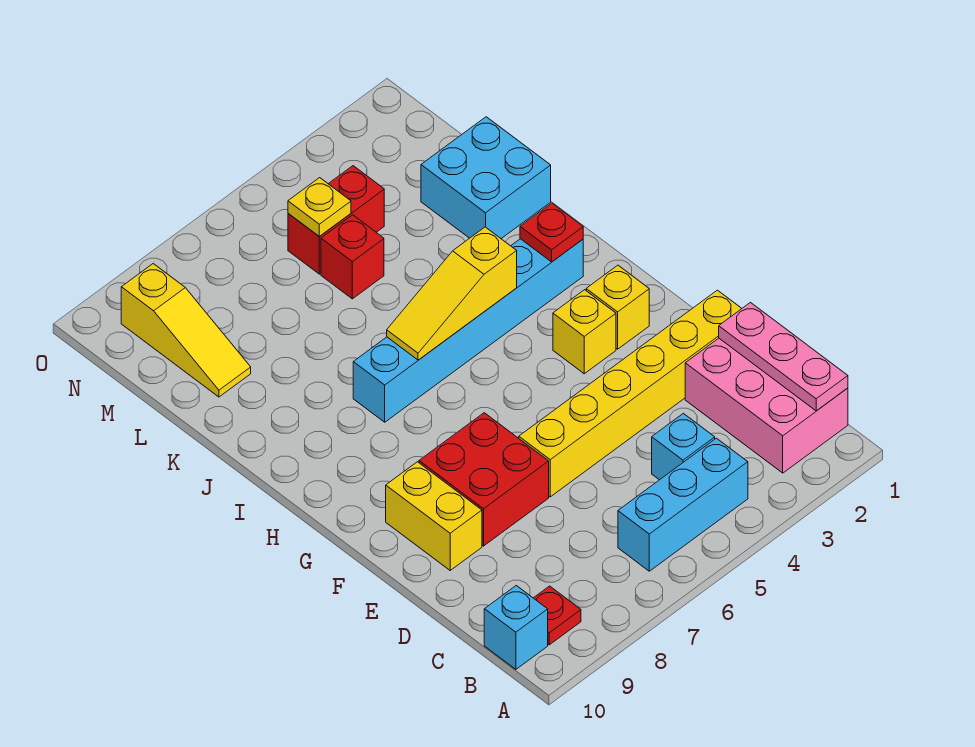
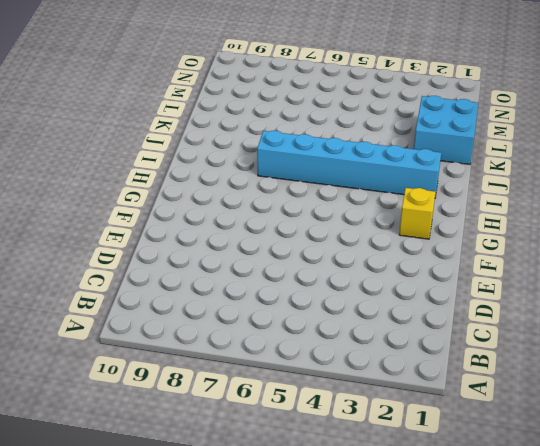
none -> pink brick B1:D2 level 1
none -> cyan brick B4:B6 level 1
none -> red plate B9 level 1

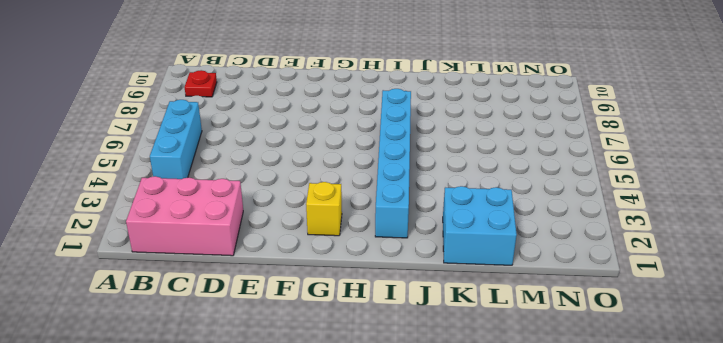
none -> cyan brick B10 level 1
none -> cyan brick C4 level 1
none -> yellow brick E1:E6 level 1

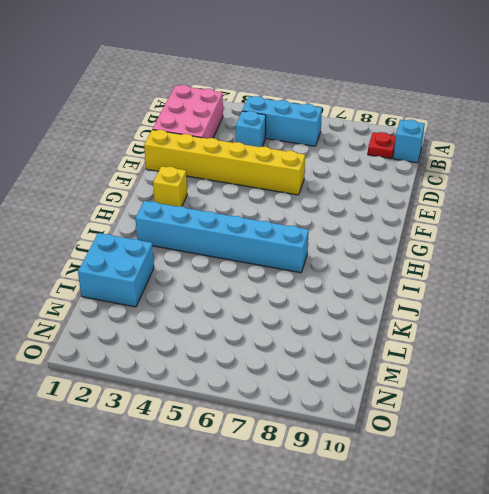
none -> red brick E7:F8 level 1
none -> yellow brick E9:F9 level 1
none -> yellow brick G3 level 1

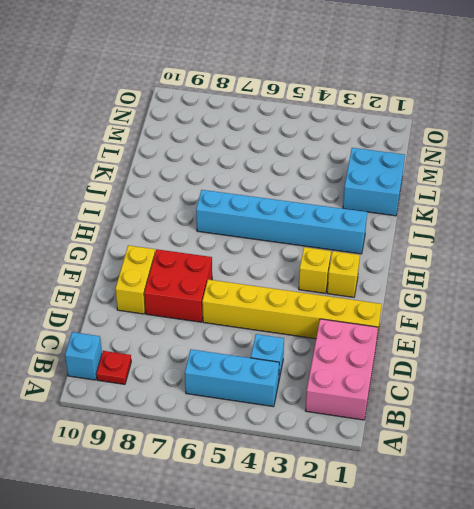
none -> red brick L5 level 1
none -> yellow slope L9:N9 level 1 top N
none -> red brick M4:M5 level 1

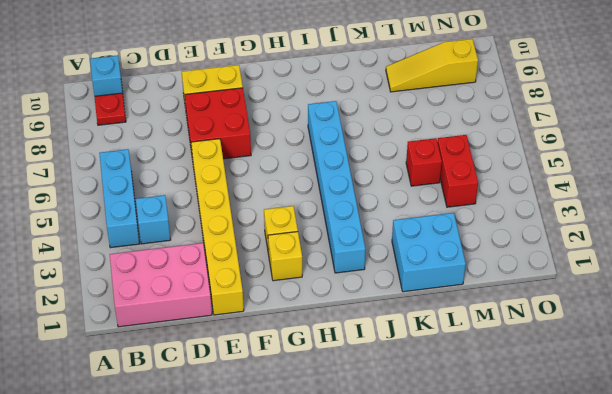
none -> pink plate B1:D1 level 2
none -> red plate I2 level 2
none -> yellow slope I4:I6 level 2 top 4

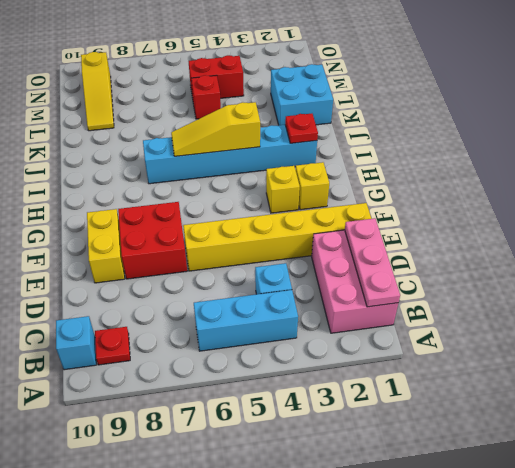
none -> yellow plate M5 level 2

